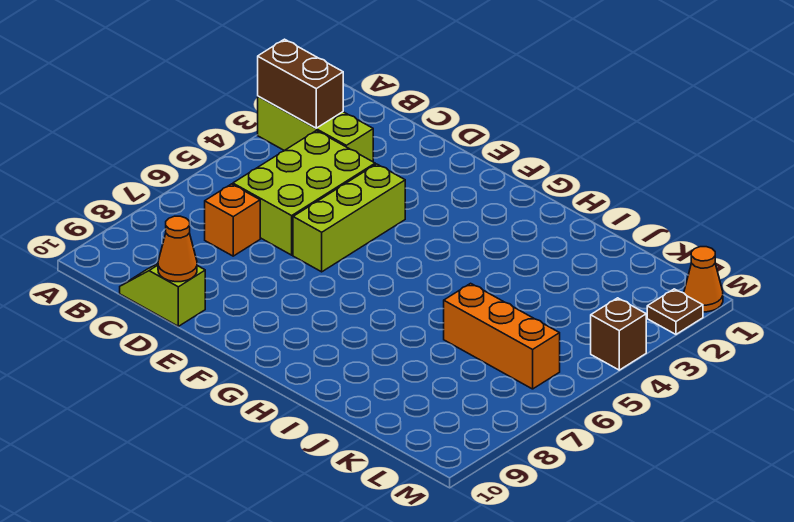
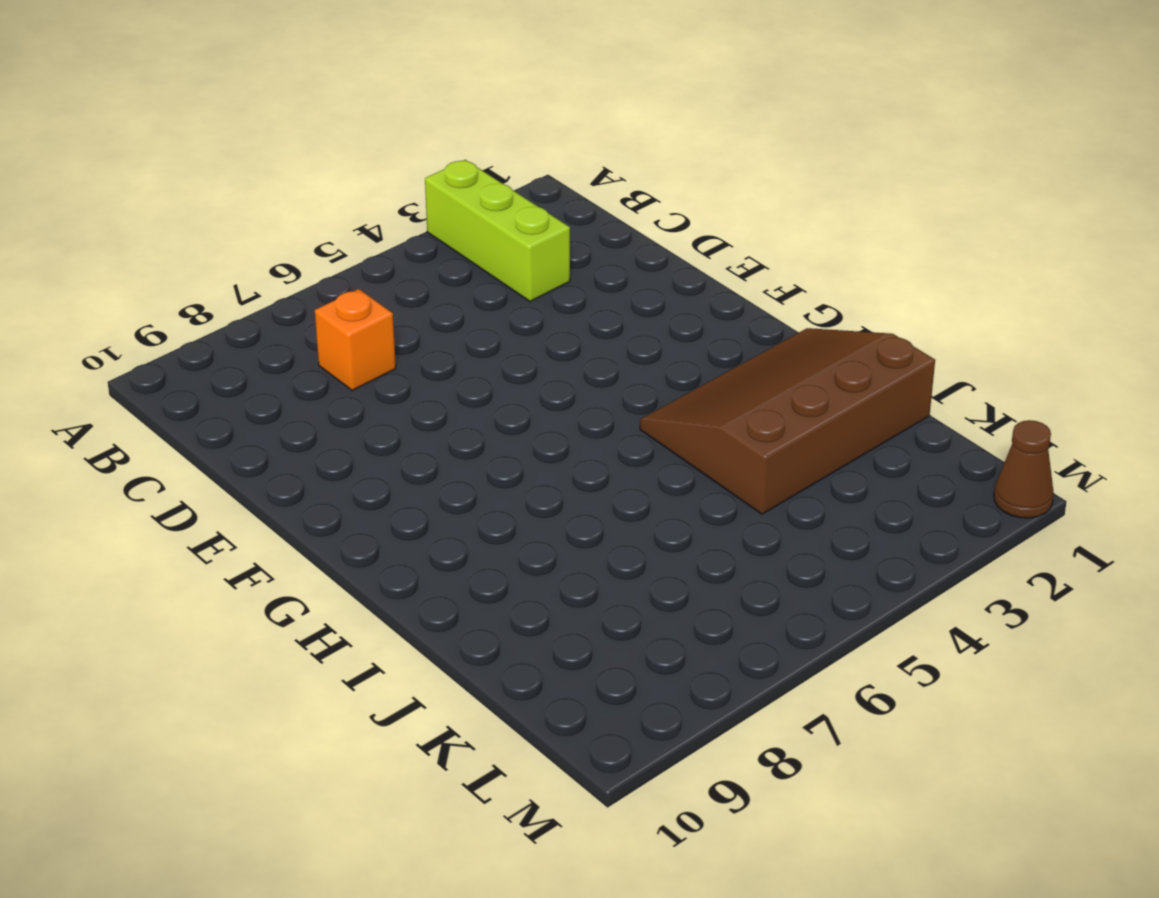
brown slope H1:J4 level 1 top J -> none
brown cone M1 level 1 -> orange cone M1 level 1
none -> lime brick C4:D6 level 1
none -> lime slope C10:D10 level 1 top D

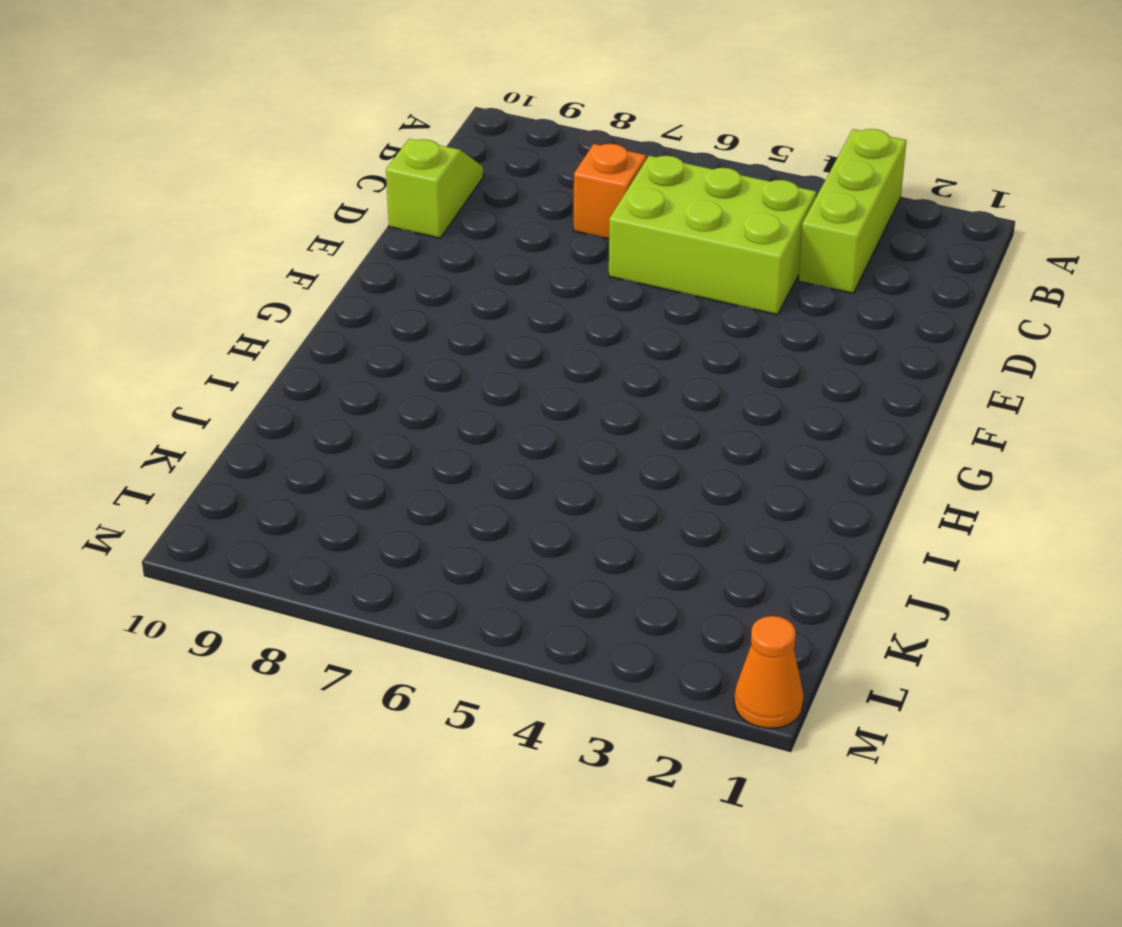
none -> lime brick E4:E6 level 1
none -> orange brick J6:L6 level 1

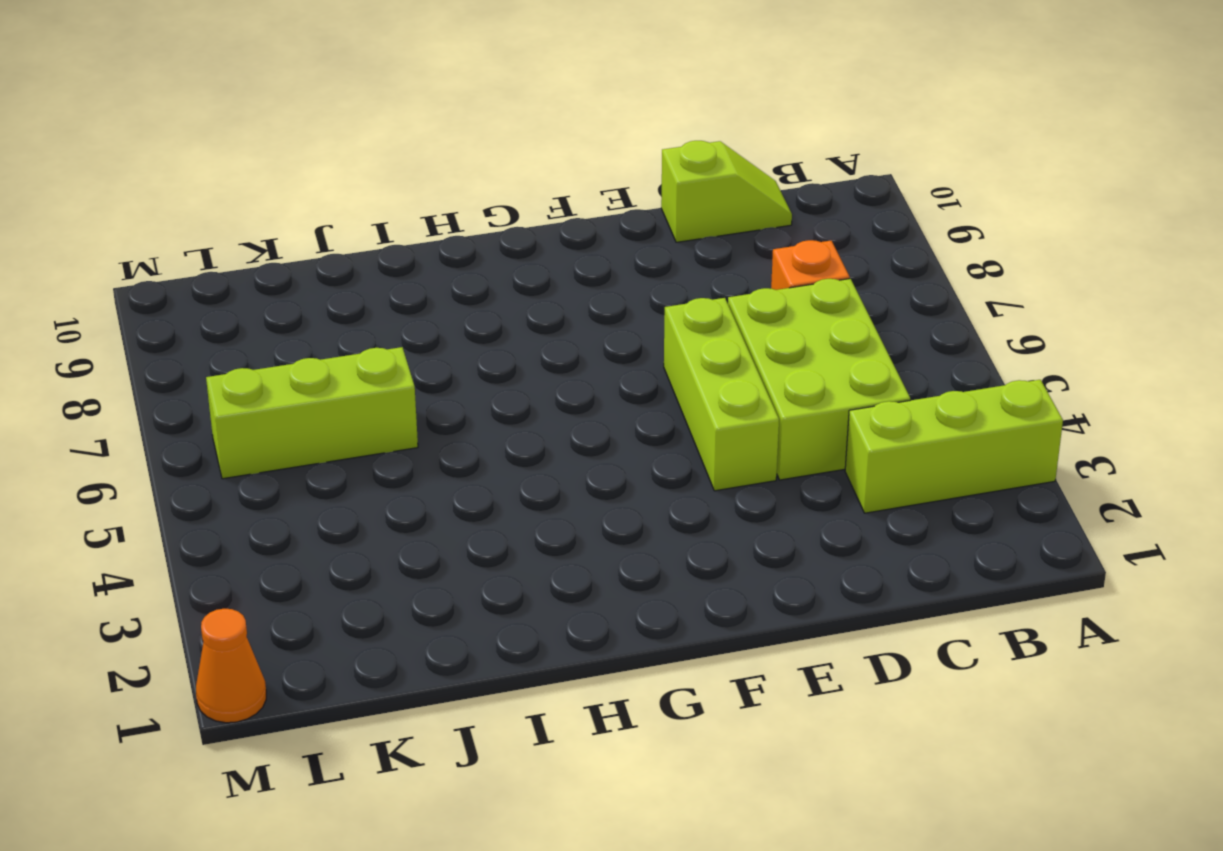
lime brick J6:L6 level 1 -> orange brick J6:L6 level 1
none -> brown plate M2 level 1
none -> brown brick M4 level 1

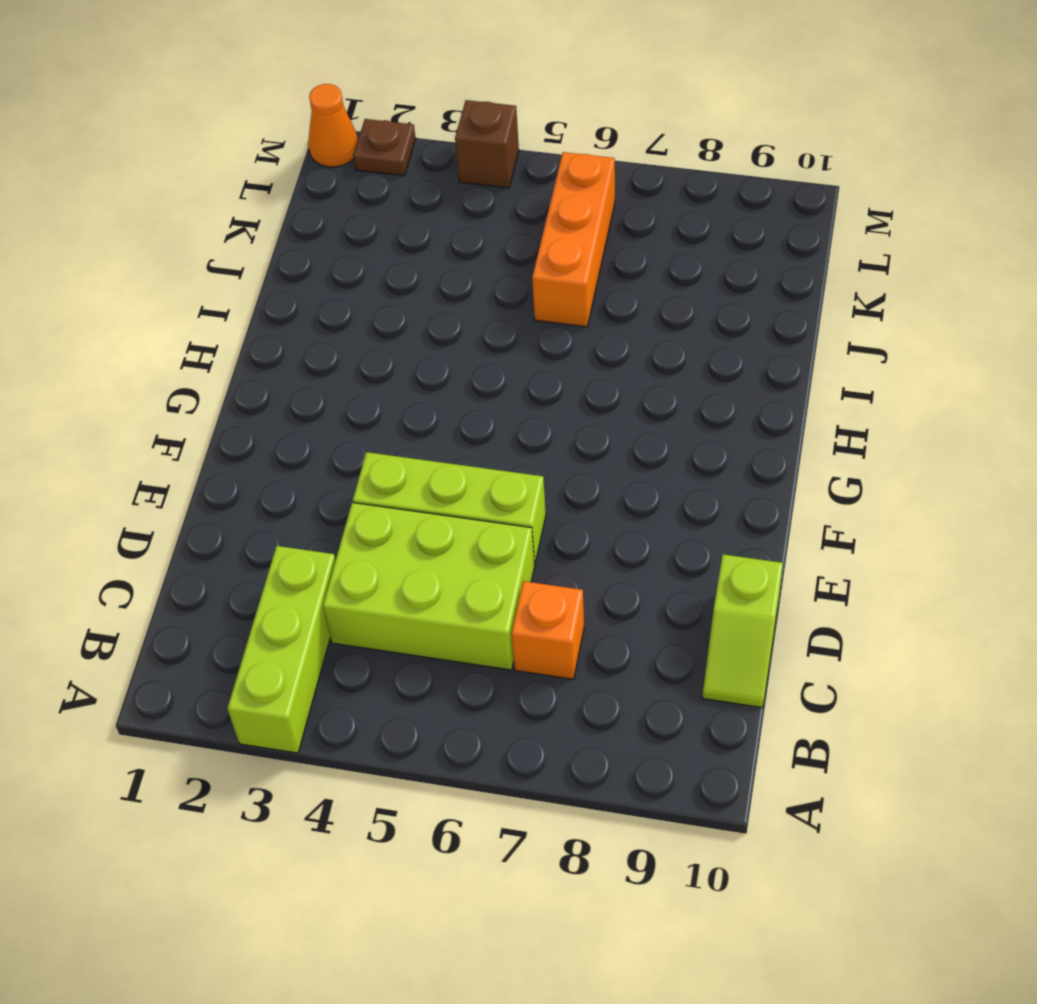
none -> brown brick A3:B3 level 2
none -> orange cone D10 level 2

